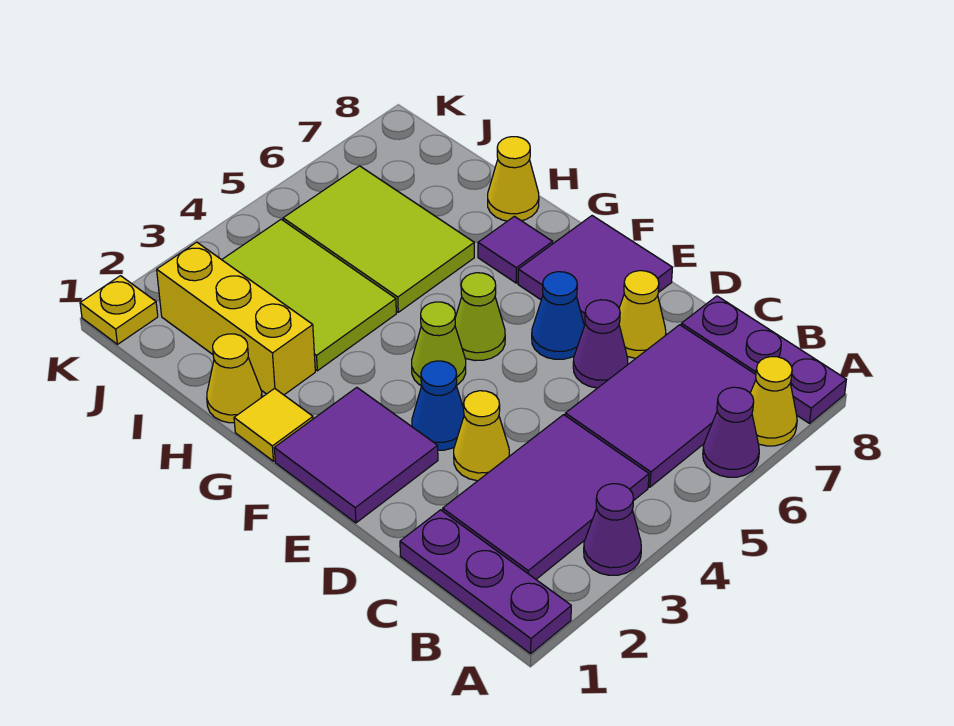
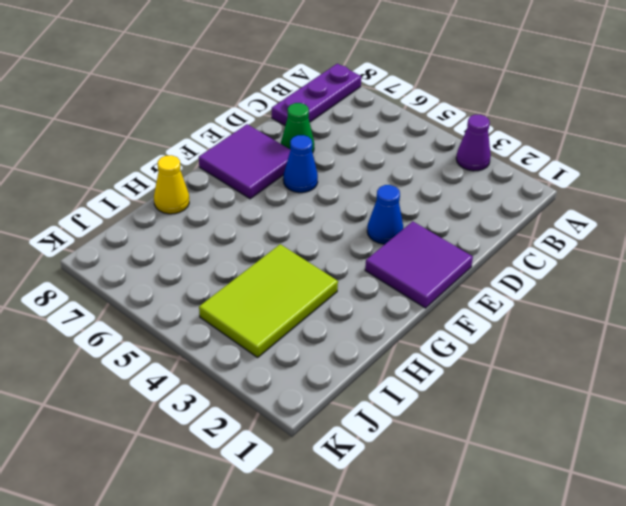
green cone D7 level 1 -> yellow cone D7 level 1
none -> purple plate A1:C1 level 1
none -> purple cone A6 level 1
none -> yellow cone A7 level 1

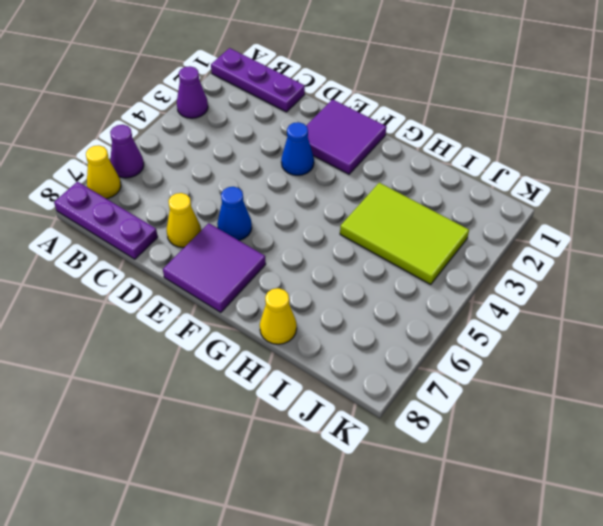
none -> purple tile B2:C4 level 1
none -> purple tile B5:C7 level 1
none -> yellow cone D3 level 1

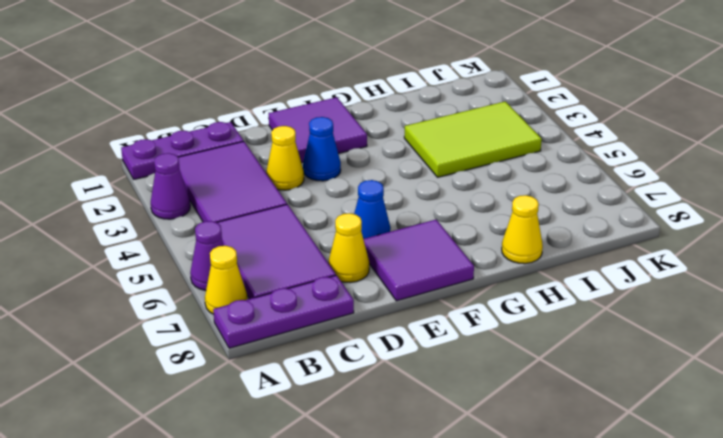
none -> purple cone D6 level 1
none -> lime cone F4 level 1
none -> lime cone F5 level 1

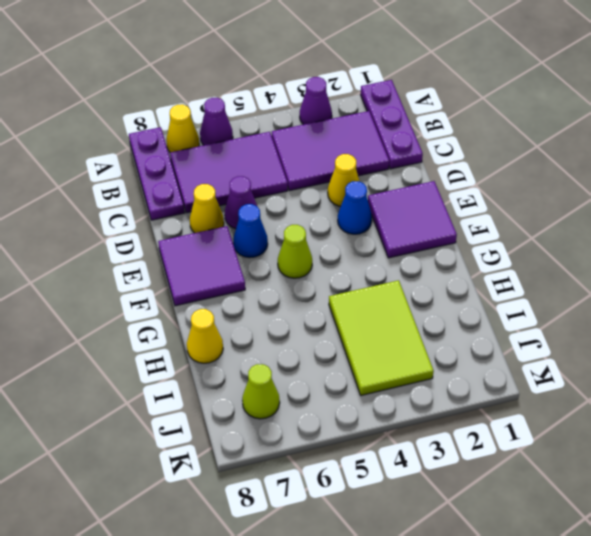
lime cone J7 level 1 -> lime cone F4 level 1
none -> yellow tile G1 level 1
none -> purple tile G7 level 1
none -> yellow cone H1 level 1

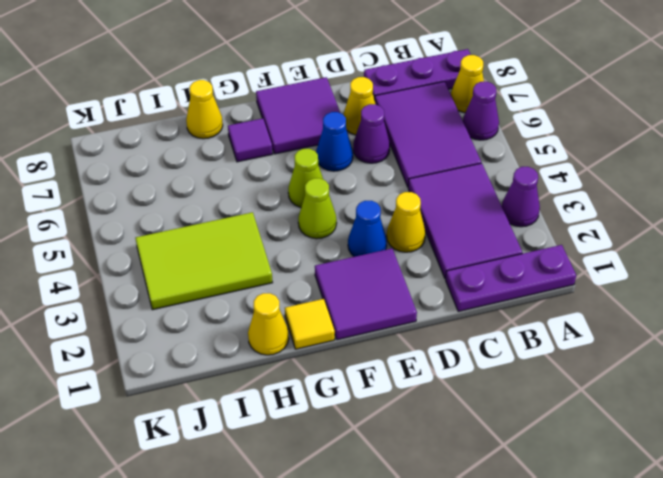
none -> yellow brick H2:J2 level 1
none -> lime tile H5:J6 level 1
none -> yellow plate K1 level 1

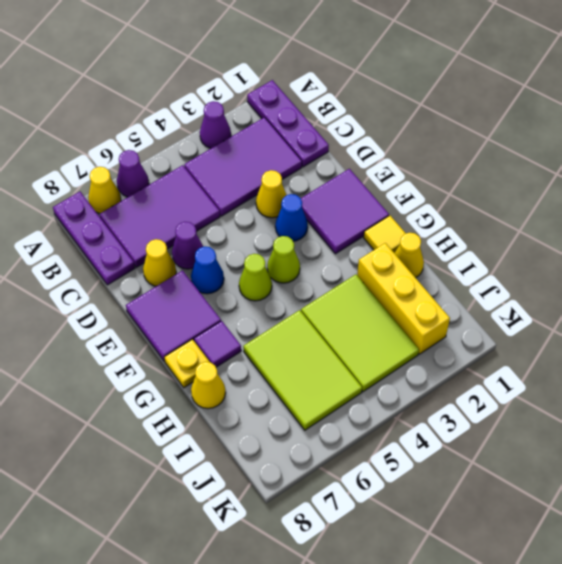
yellow plate G8 level 1 -> yellow plate K1 level 1

